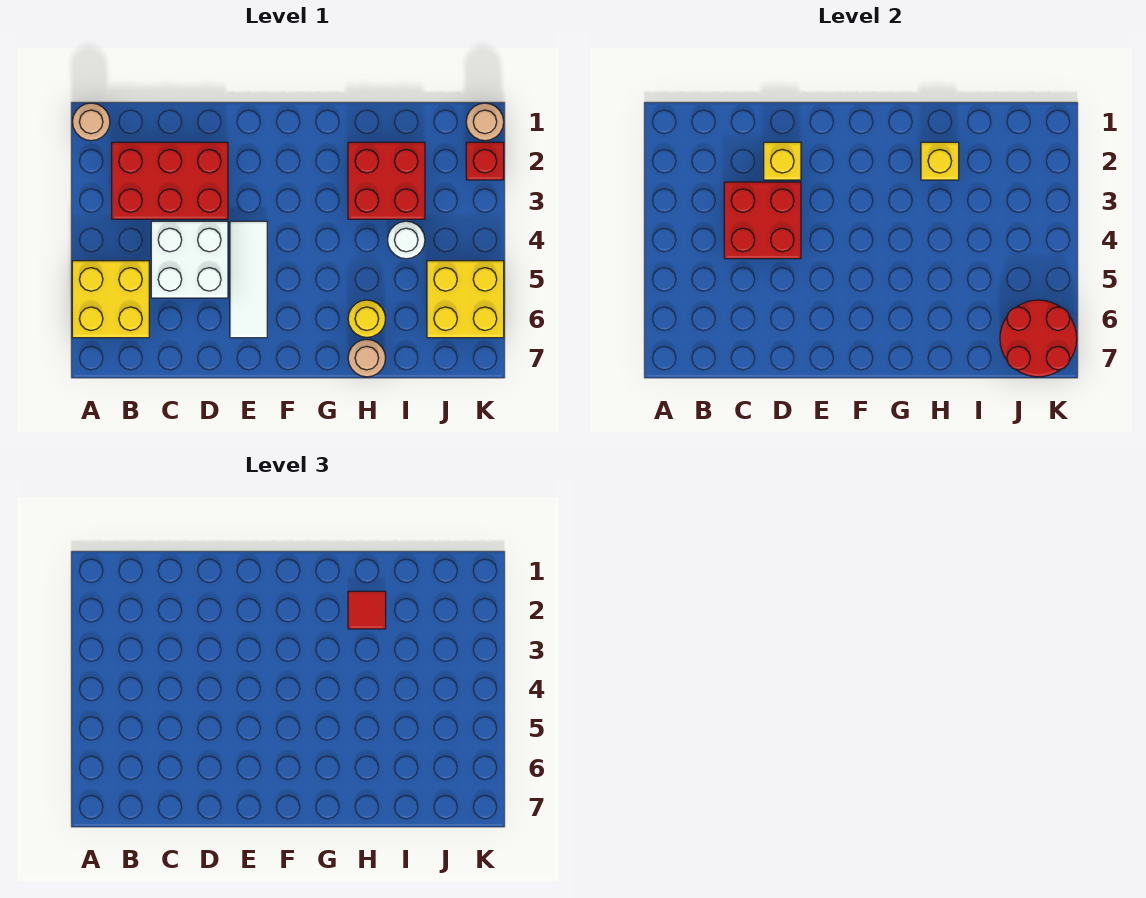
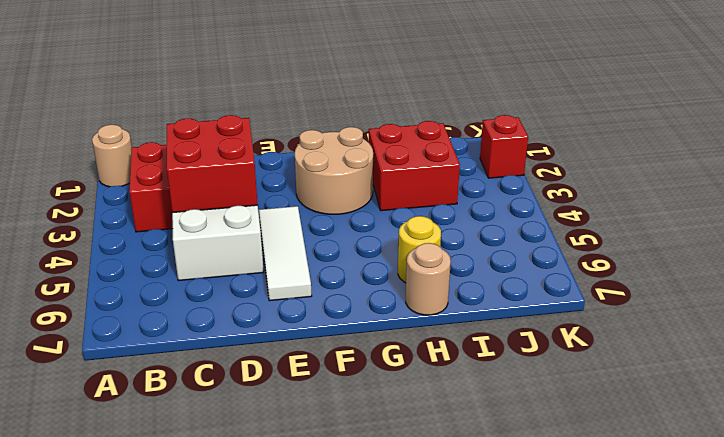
tan round brick F2:G3 level 1 -> none
none -> yellow brick A5:B6 level 1
none -> white round brick I4 level 1
none -> yellow brick J5:K6 level 1

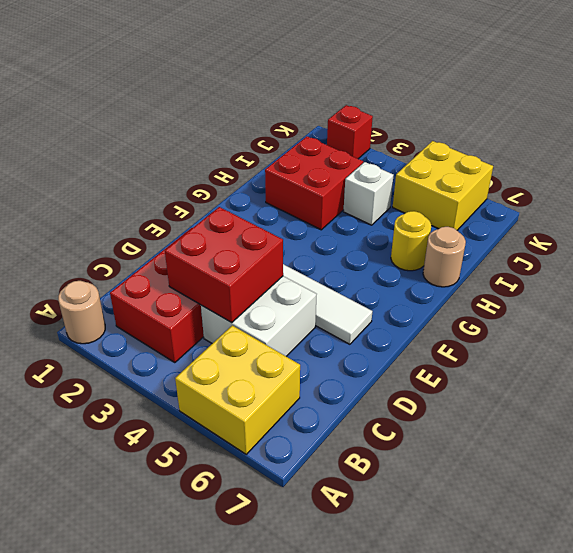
white brick I4 level 1 -> white round brick I4 level 1
none -> tan round brick K1 level 1
none -> yellow brick D2 level 2
none -> yellow brick H2 level 2

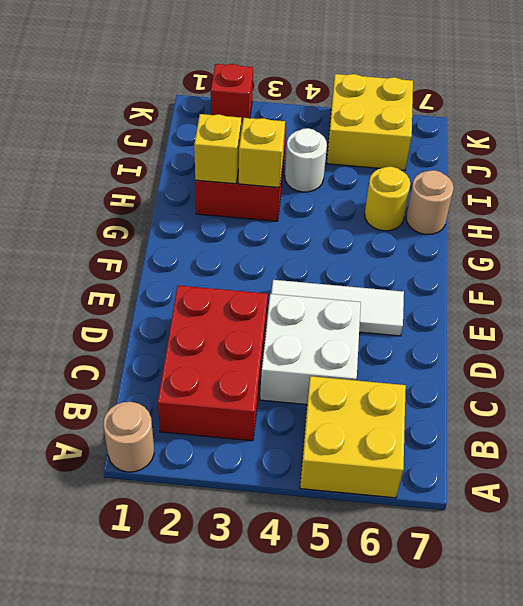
yellow brick H3 level 2 -> yellow brick D2 level 2
none -> tan round brick K1 level 1
none -> red brick C3:D4 level 2
none -> red round brick J6:K7 level 2

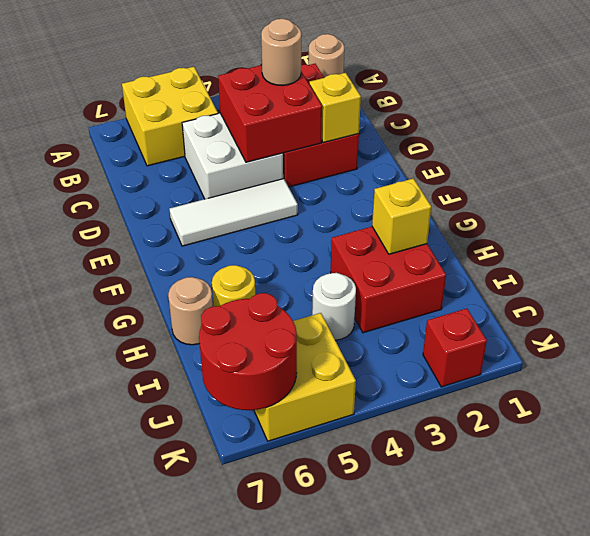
tan round brick C3 level 3 -> tan round brick K1 level 1
none -> red tile H2 level 3

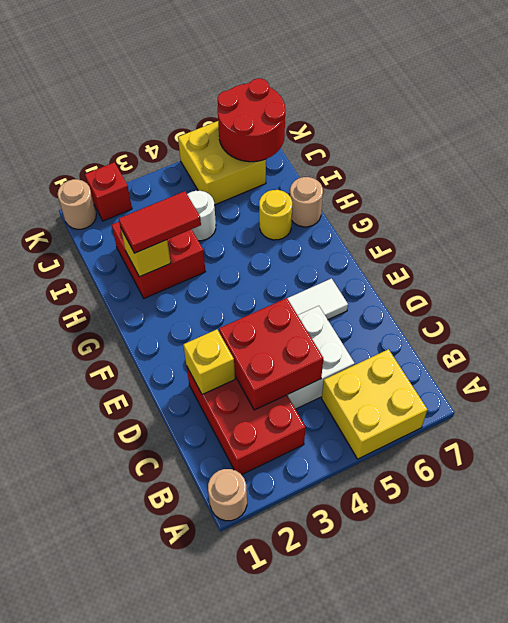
red tile H2:H3 level 3 -> red tile H2 level 3

